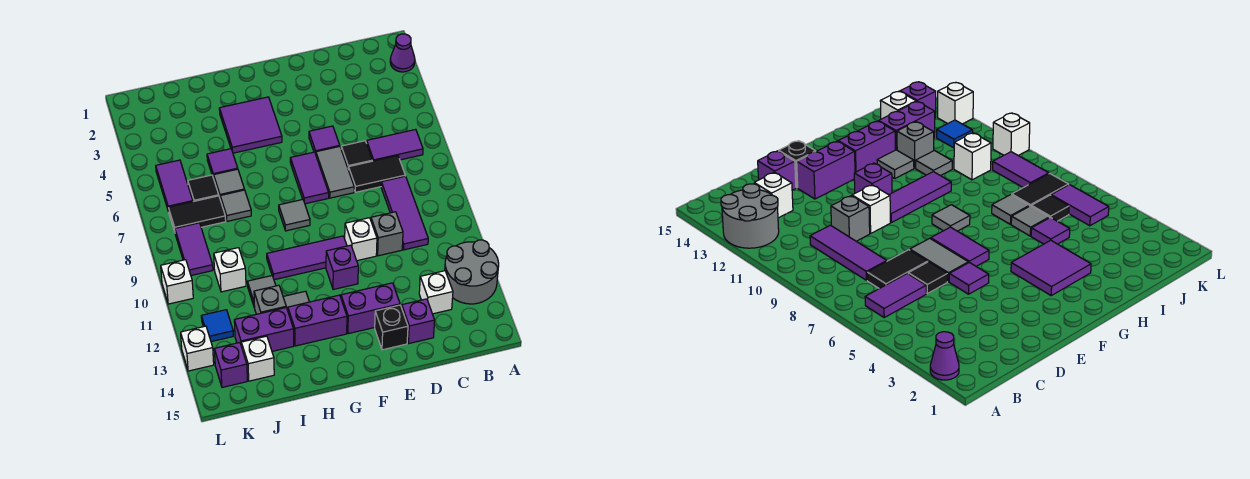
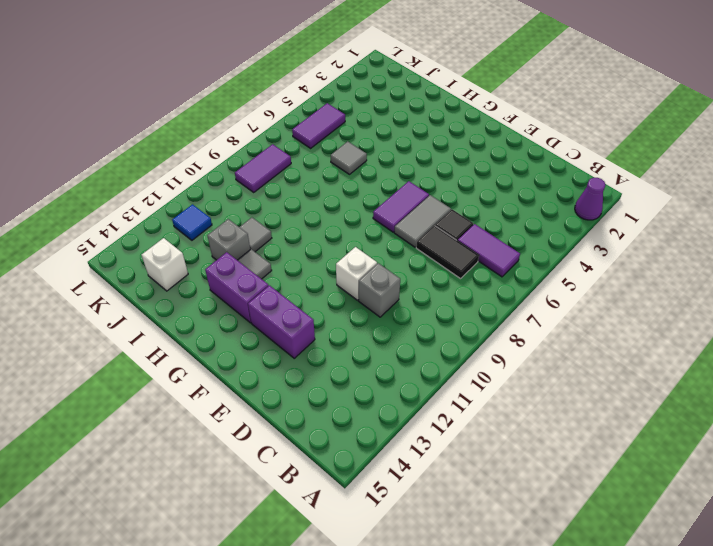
none -> grey round brick A12:B13 level 1
none -> purple tile C8:C10 level 1
none -> white brick C13 level 1
none -> purple brick D14 level 1

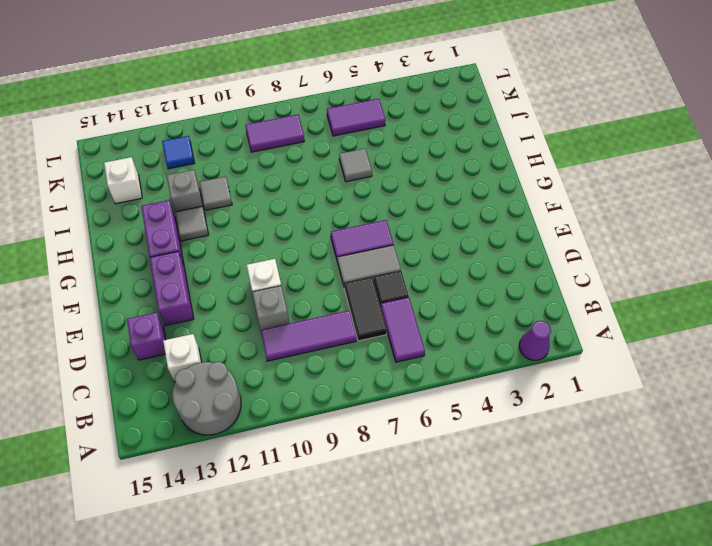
none -> purple tile E5 level 1
none -> black brick E14 level 1
none -> purple tile F10:H10 level 1
none -> purple brick F11 level 1

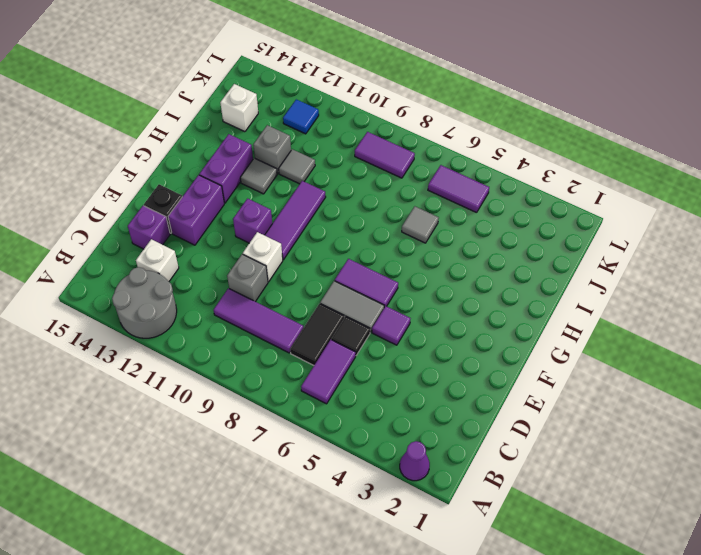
none -> purple tile G3:H4 level 1
none -> grey tile G8 level 1
none -> purple tile I5 level 1
none -> grey tile I7 level 1

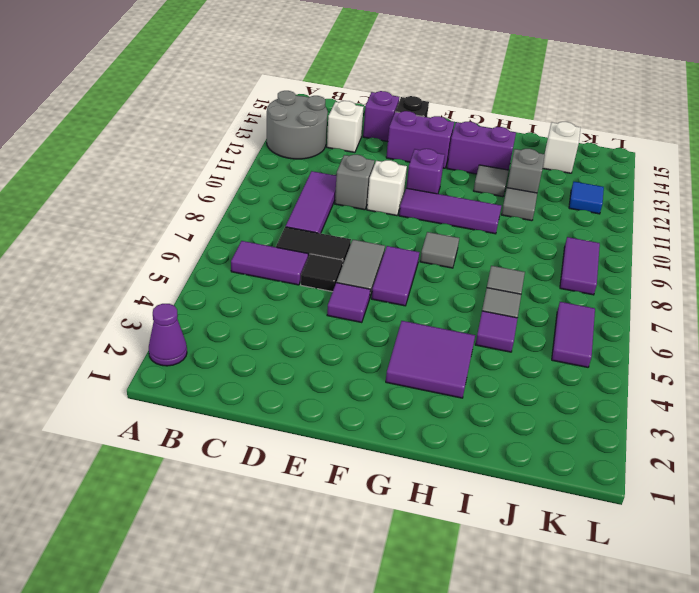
none -> purple brick I13:J13 level 1
none -> black tile J6 level 1
none -> black tile J7:K7 level 1
none -> white brick J10 level 1

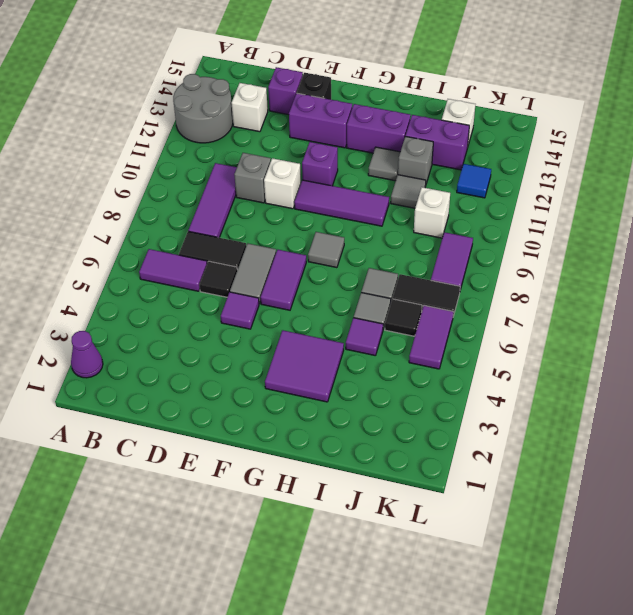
none -> purple brick K14 level 1
none -> white brick L10 level 1
none -> white brick L13 level 1

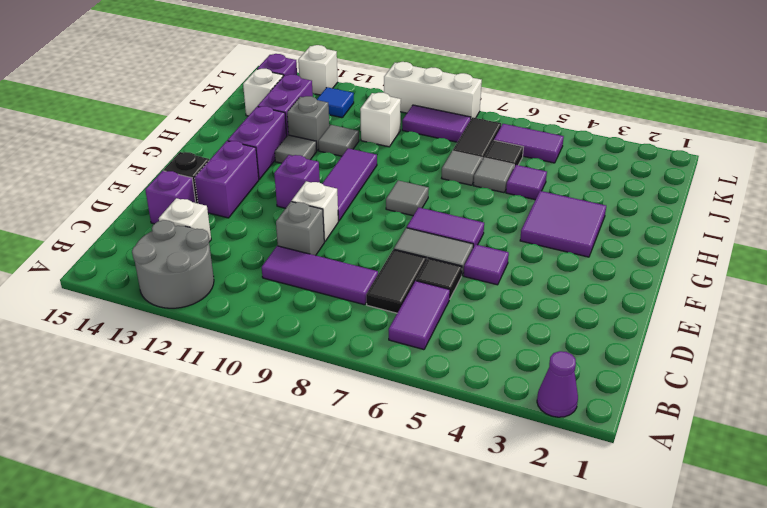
white brick L8:L10 level 1 -> white brick L10 level 1

